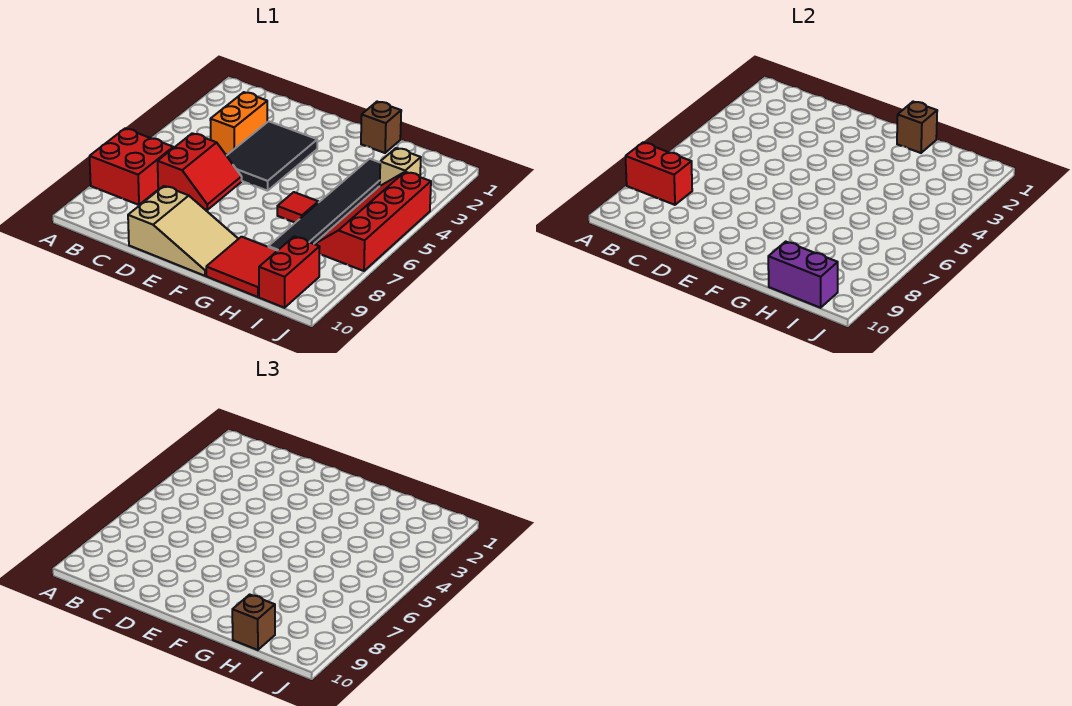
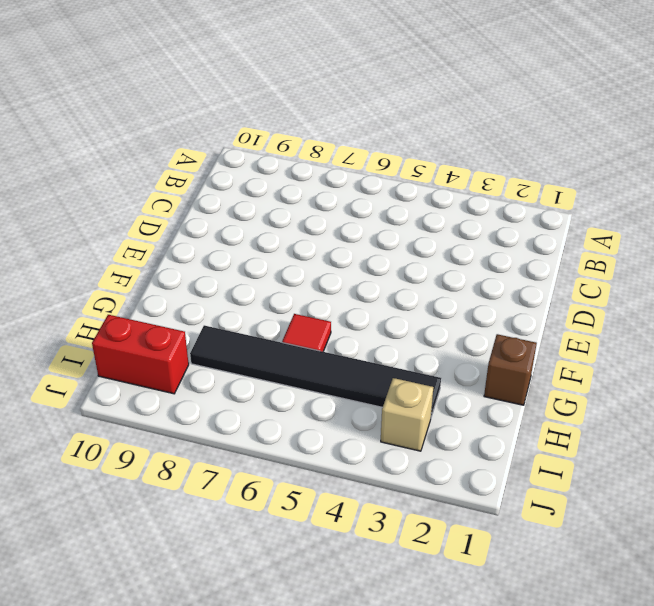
none -> red brick A7:B8 level 1
none -> orange brick C3:C4 level 1
none -> red slope C6:D7 level 1 top C

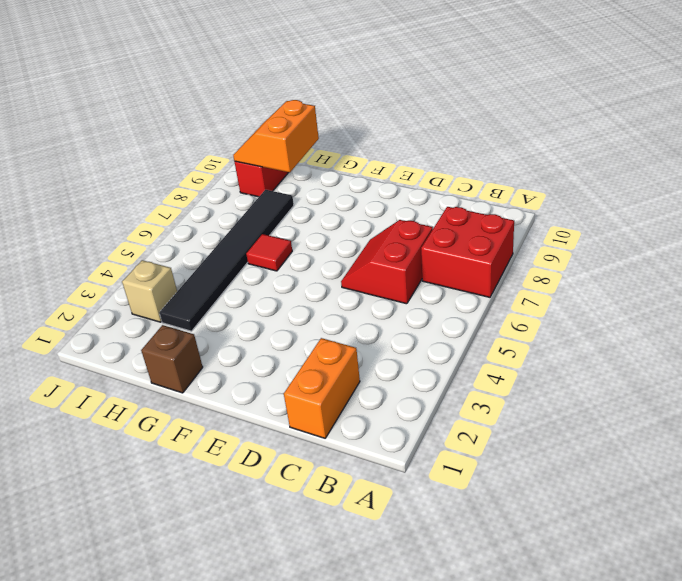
orange brick C1:C2 level 1 -> orange brick C3:C4 level 1
orange slope H9:I10 level 2 top H -> purple brick H10:I10 level 2
none -> black tile D3:E5 level 1
none -> tan slope D9:F10 level 1 top D
none -> red tile G9:H10 level 1

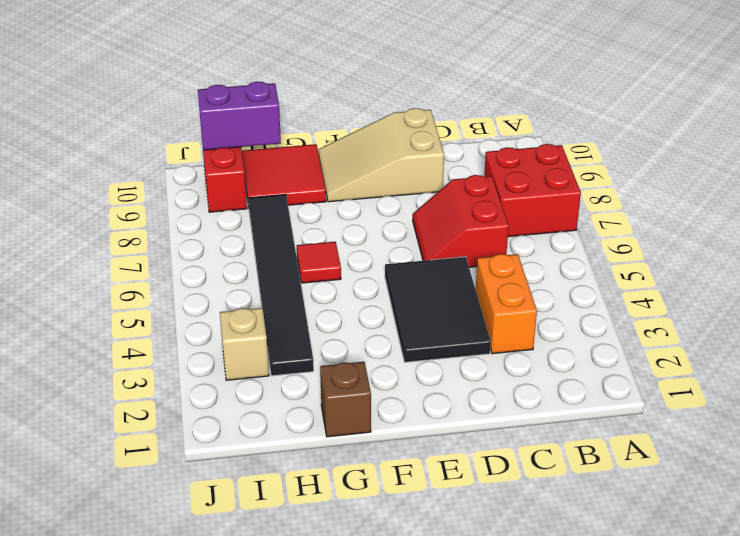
none -> red slope I4:J7 level 1 top J
none -> red brick A8:B8 level 2
none -> brown brick G1 level 2

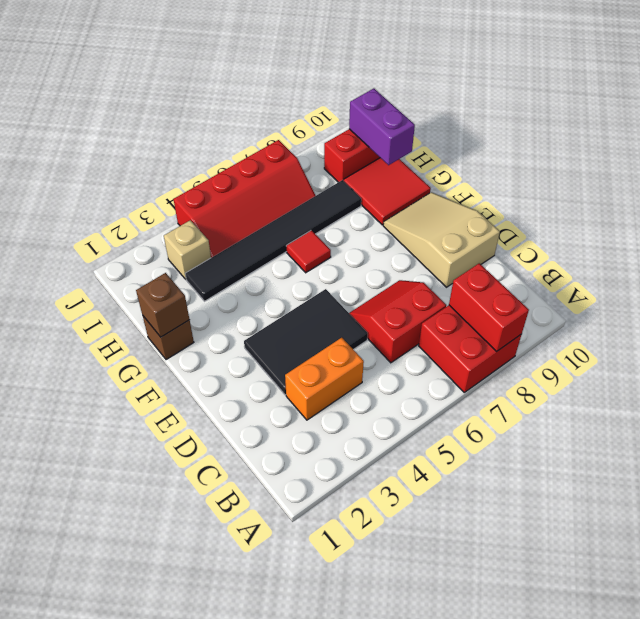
none -> brown brick H10 level 3

